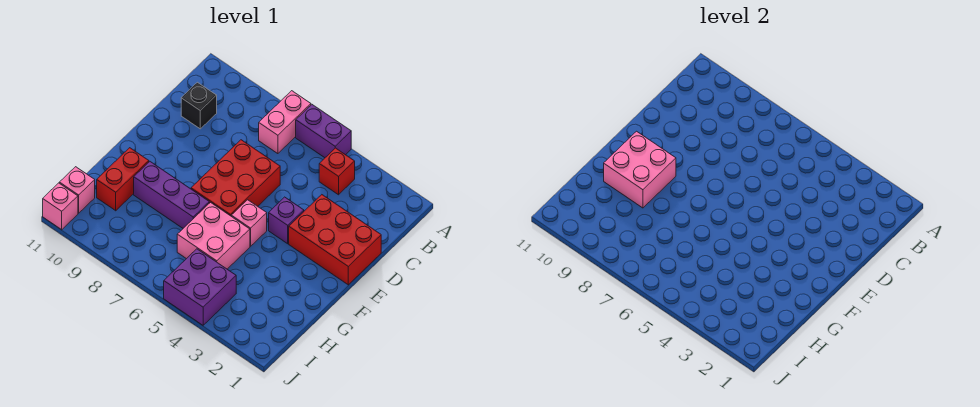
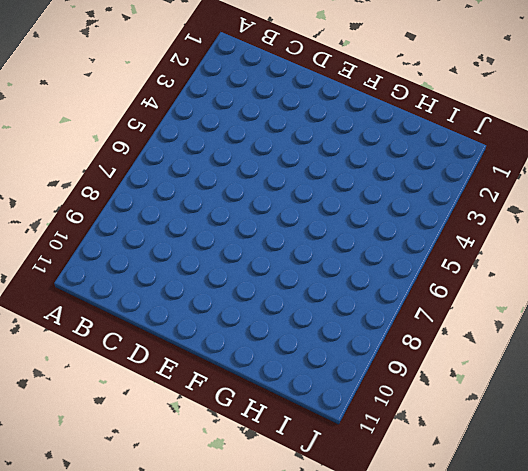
none -> purple brick A5:A6 level 1
none -> pink brick A7:B7 level 1
none -> red brick B4 level 1

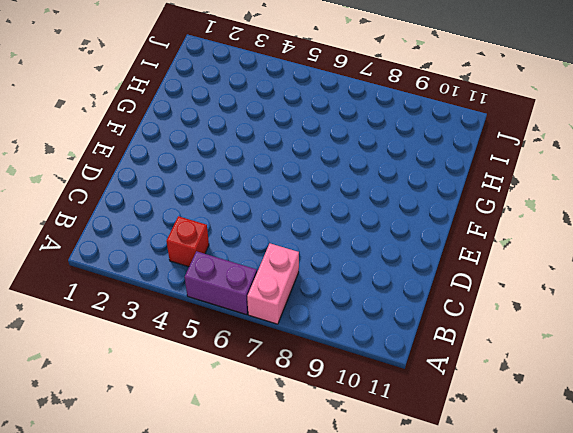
none -> black brick C10 level 1
none -> red brick D1:E3 level 1
none -> red brick D6:F7 level 1

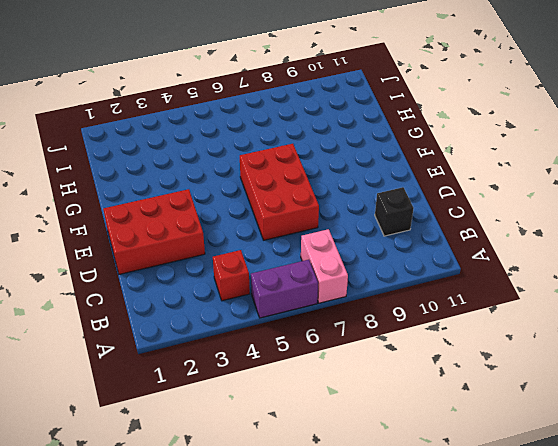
none -> purple brick E4 level 1
none -> pink brick F5 level 1
none -> pink brick G5:H6 level 1

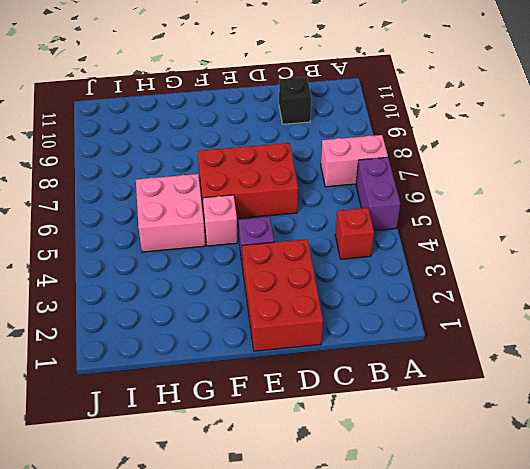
none -> purple brick G7:G9 level 1
none -> red brick G10:H10 level 1
none -> purple brick I4:J5 level 1

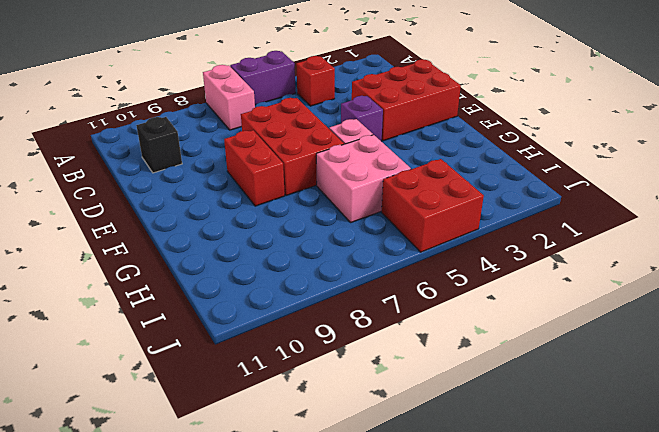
red brick E8:F8 level 1 -> red brick G10:H10 level 1
red brick I4:J5 level 1 -> purple brick I4:J5 level 1
none -> purple brick G7:G9 level 1
none -> pink brick I11 level 1
none -> pink brick J11 level 1

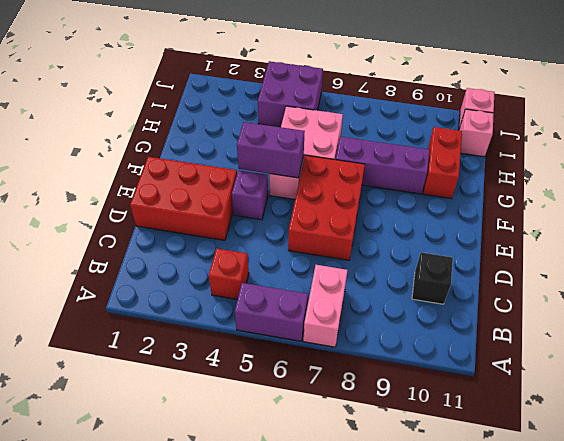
purple brick F4:F5 level 2 -> none
none -> pink brick F9:G10 level 2

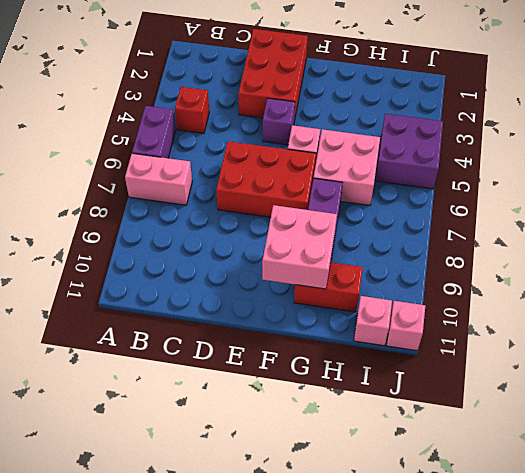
none -> black brick C10 level 1

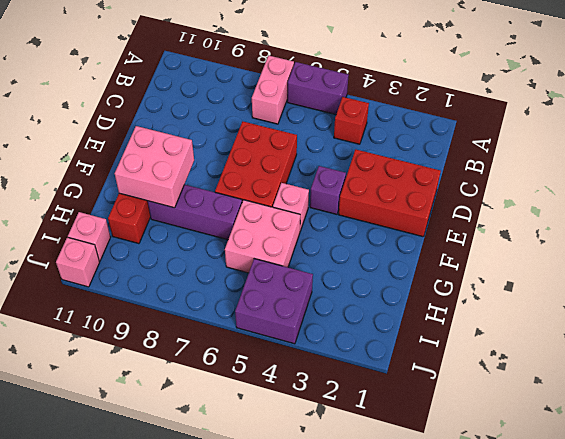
none -> black brick C10 level 1

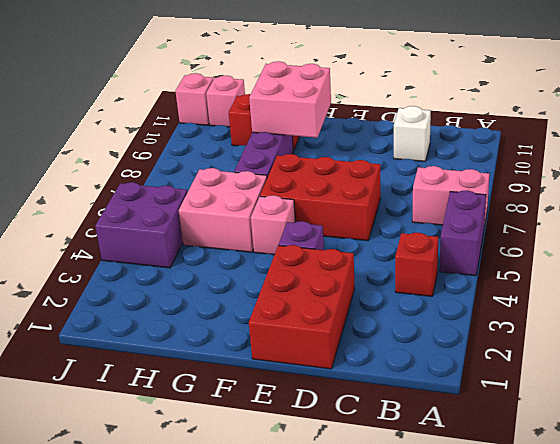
white brick C10 level 1 -> black brick C10 level 1

